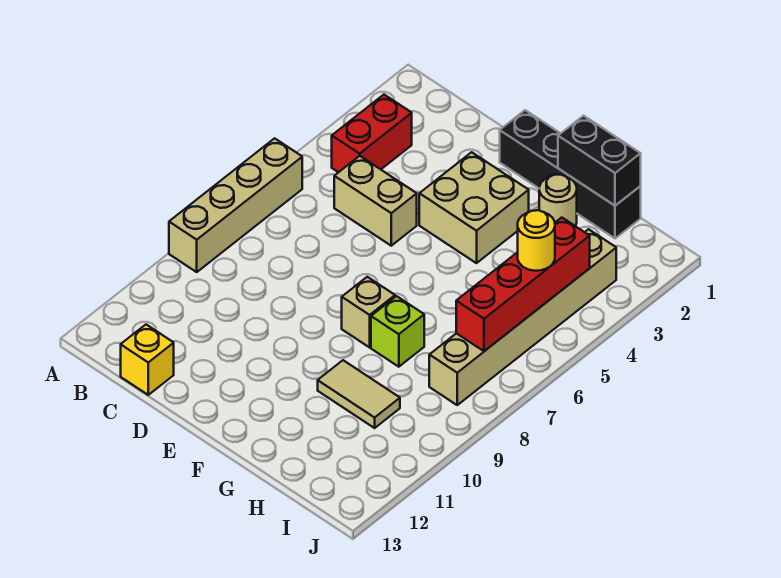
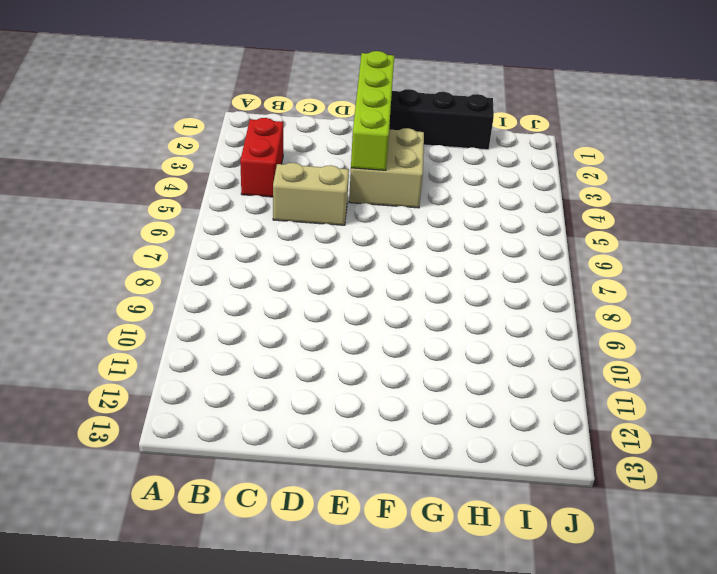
lime brick E1:E4 level 2 -> none
none -> tan brick A6:A9 level 1
none -> yellow brick C13 level 1
none -> tan brick F8 level 1

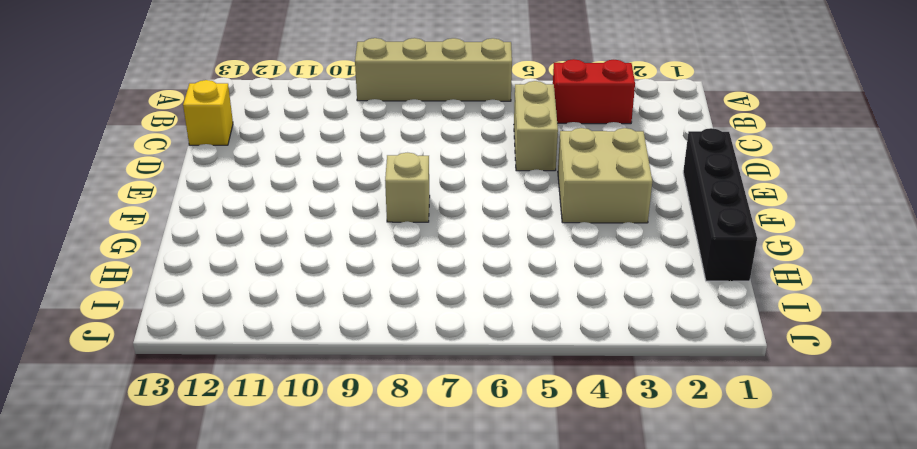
none -> tan round brick G2 level 1
none -> lime brick G8 level 1
none -> tan tile G10:H10 level 1

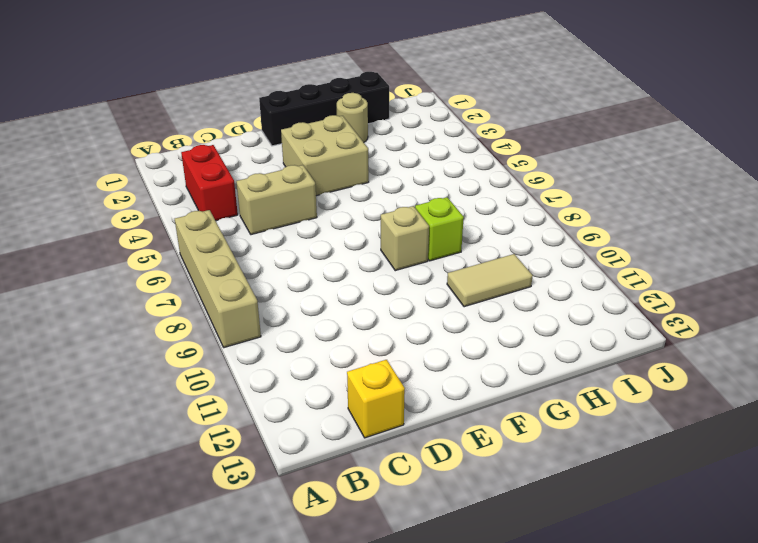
none -> tan brick I3:I8 level 1
none -> black brick G1:H1 level 2
none -> red brick I4:I7 level 2

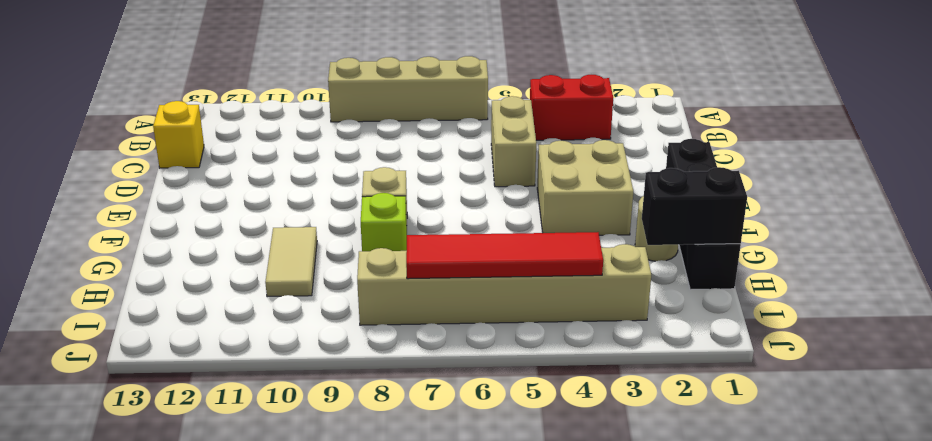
black brick H1:H2 level 2 -> black brick G1:H1 level 2
red tile I4:I7 level 2 -> red brick I4:I7 level 2
none -> yellow round brick I5 level 3

